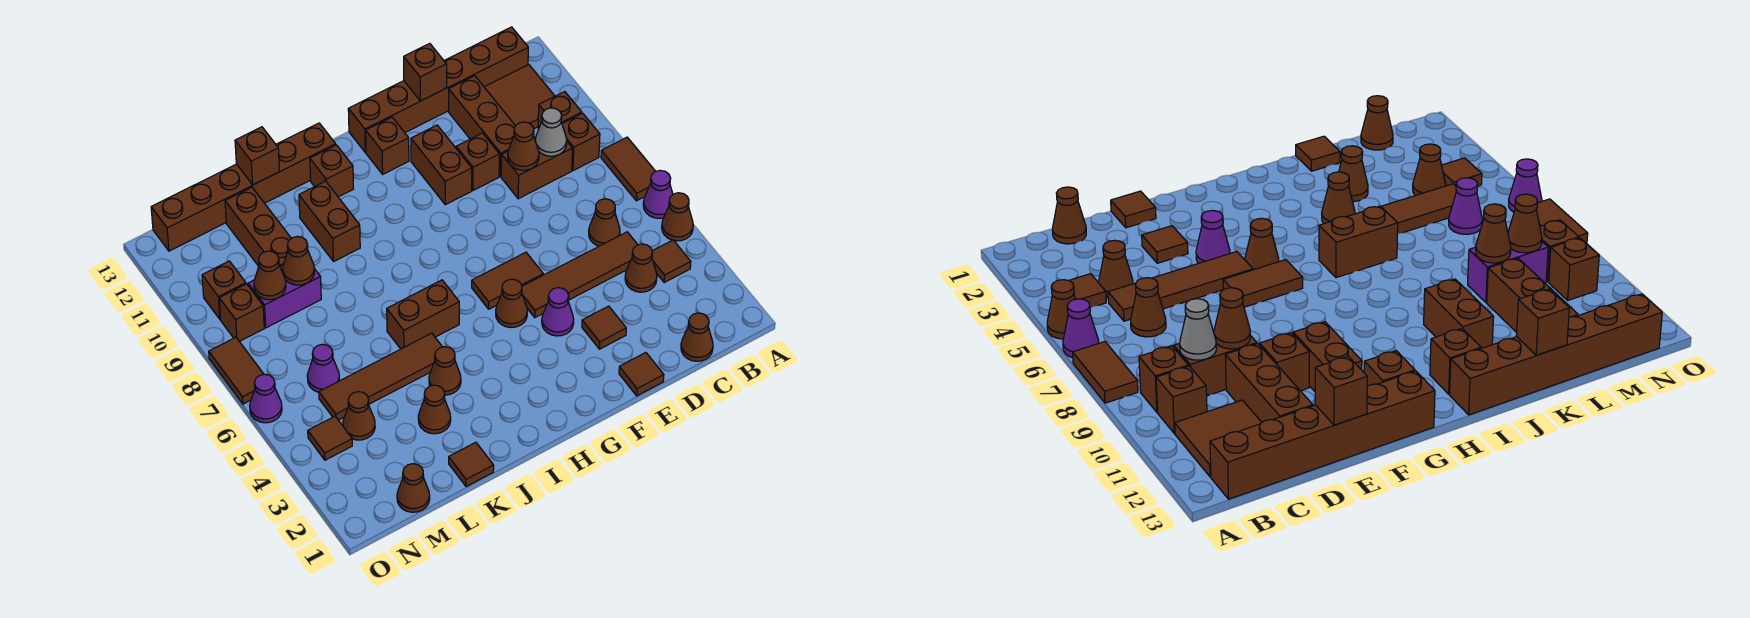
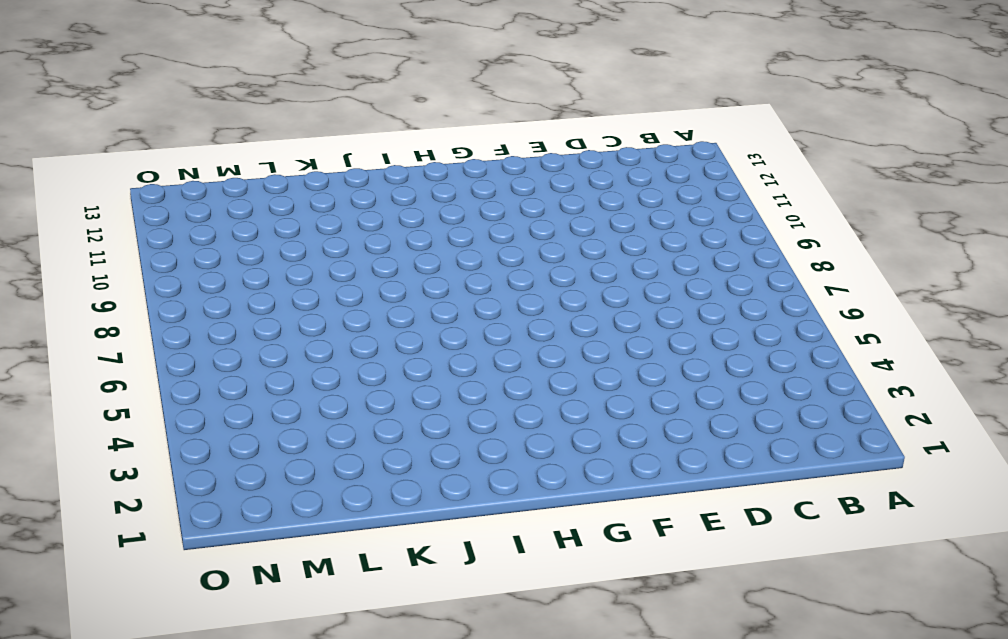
none -> brown cone A5 level 1
none -> purple cone A6 level 1
none -> brown tile A7:A8 level 1
none -> brown tile B4 level 1

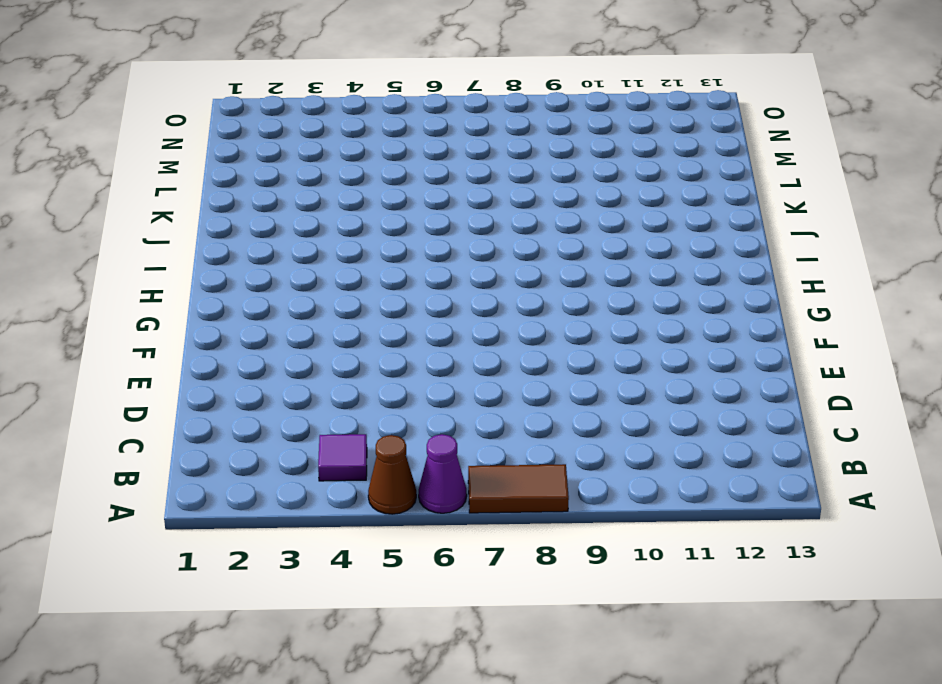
purple tile B4 level 1 -> brown tile B4 level 1
none -> brown brick B9 level 1
none -> brown brick B10 level 1
none -> brown tile B11:C12 level 1
none -> brown brick B13:G13 level 1

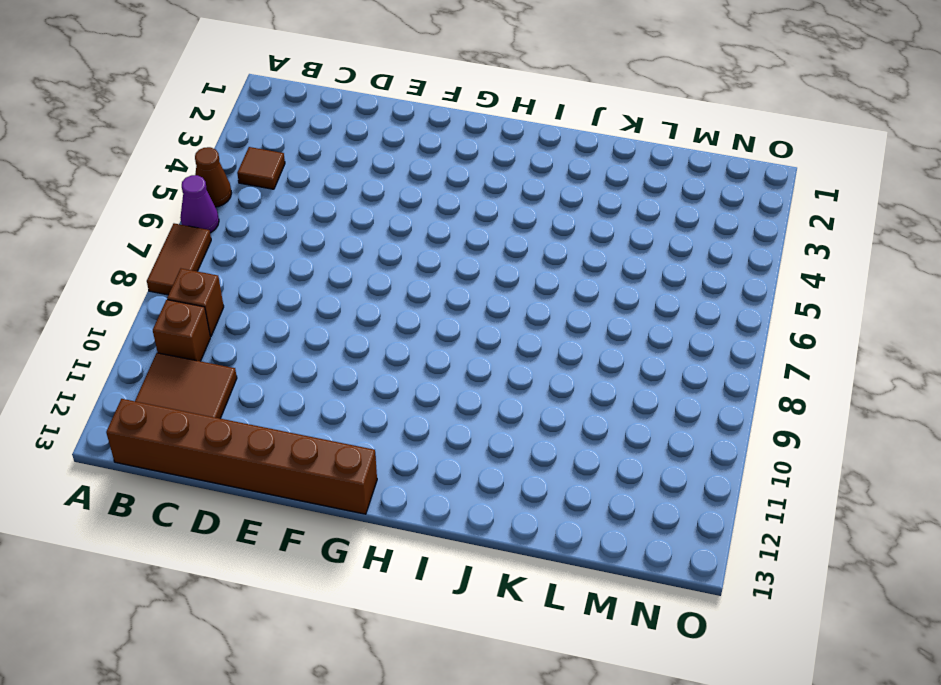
none -> brown cone C1 level 1
none -> brown cone C4 level 1
none -> brown tile C5:F5 level 1
none -> brown cone C6 level 1

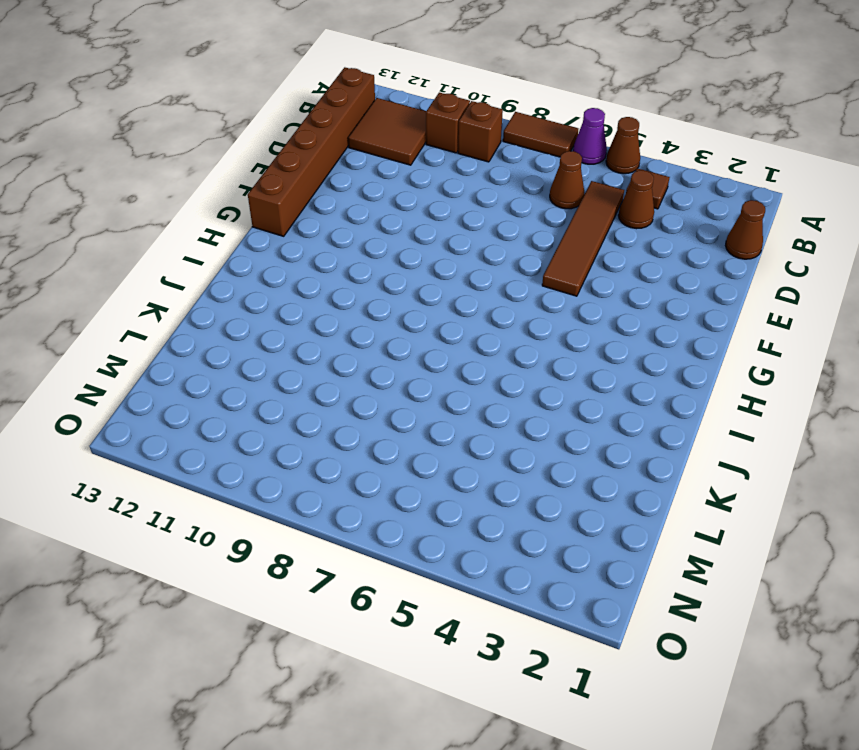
none -> brown brick C9:D9 level 1
none -> brown brick D10:D12 level 1
none -> brown tile E1 level 1
none -> brown tile E3 level 1

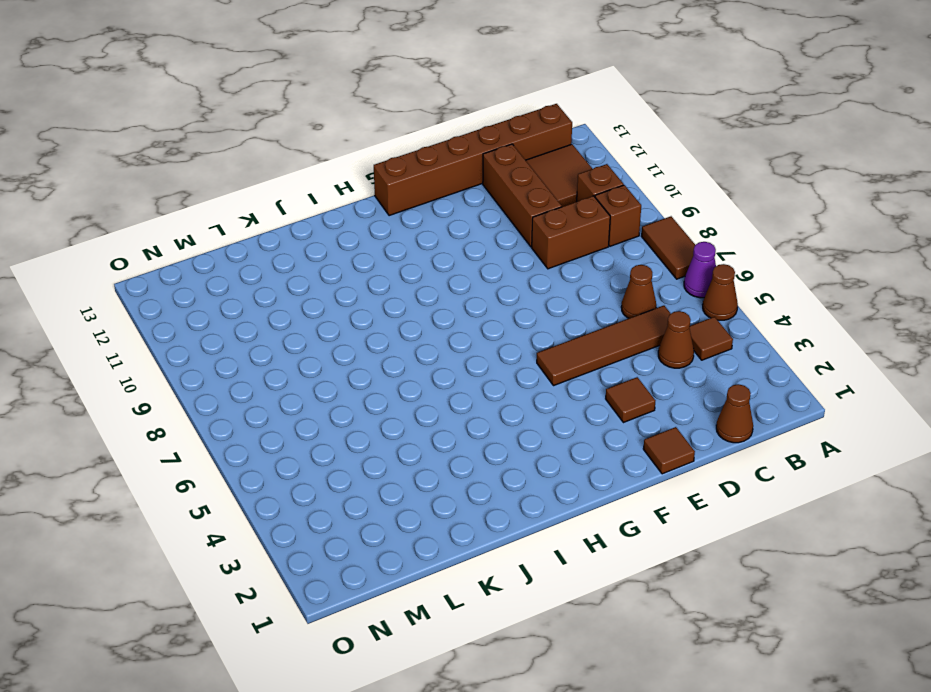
none -> brown brick E10 level 1
none -> purple cone F4 level 1
none -> brown tile F6:G6 level 1
none -> brown brick F10:F11 level 1

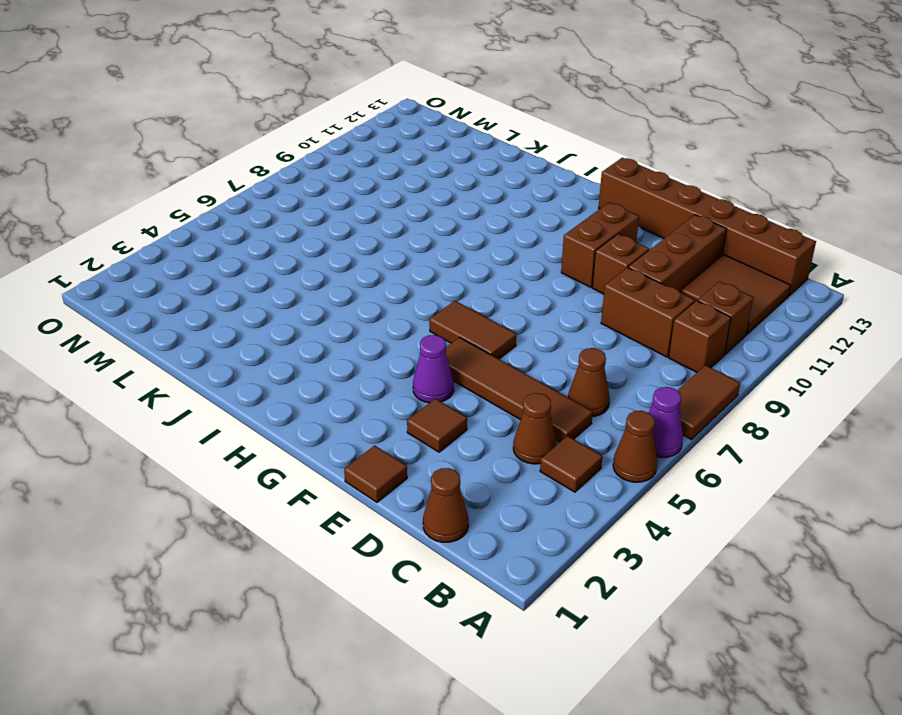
none -> brown cone G5 level 1
none -> brown brick G12 level 1
none -> brown brick I6:J6 level 1
none -> brown brick I12 level 1

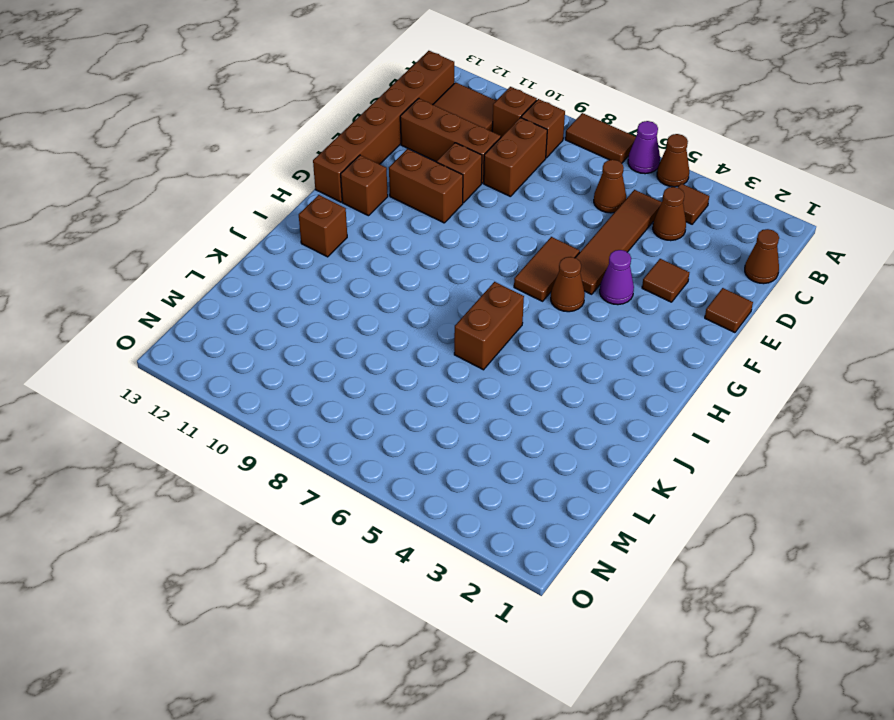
none -> brown brick I13:N13 level 1
none -> brown cone J4 level 1
none -> brown tile J5:M5 level 1
none -> brown brick J10:J11 level 1

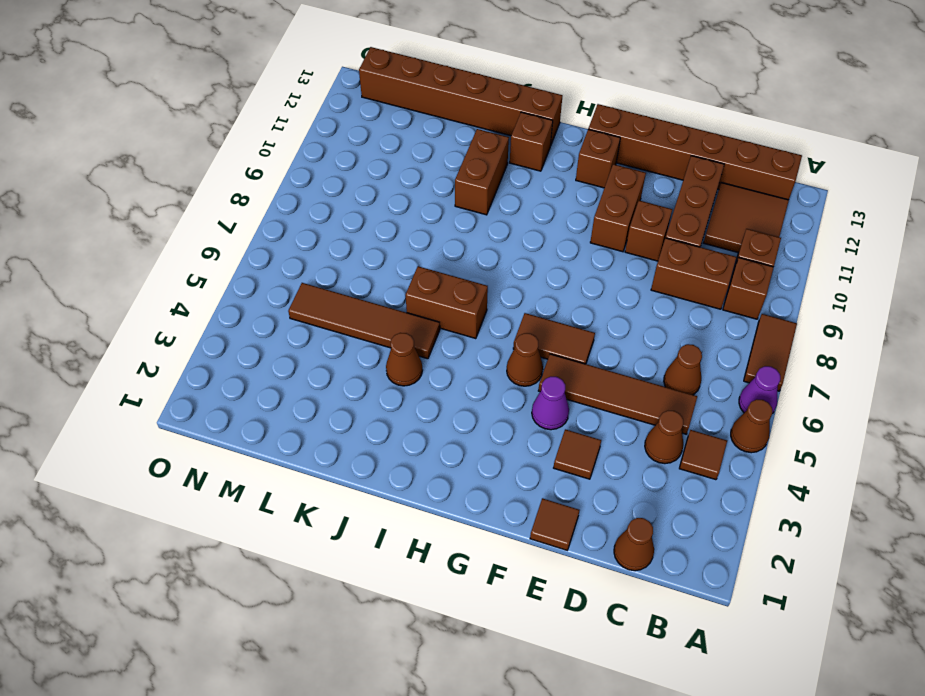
none -> brown tile K1 level 1
none -> brown cone K3 level 1
none -> purple brick L9:M9 level 1
none -> brown brick L10:L12 level 1

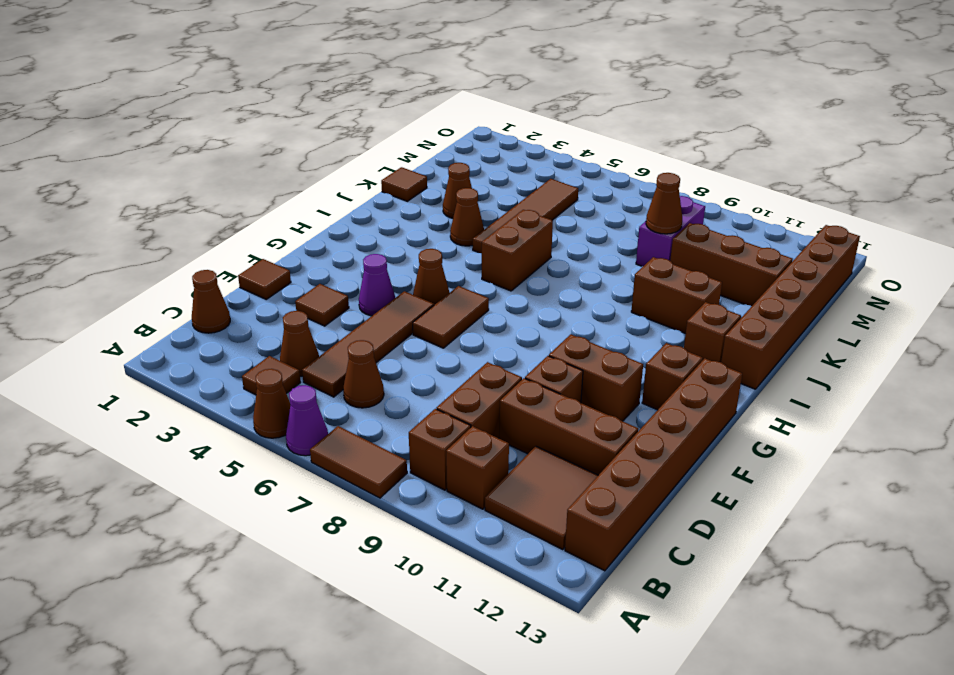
none -> brown cone M1 level 1
none -> brown cone M4 level 1
none -> purple cone M6 level 1
none -> brown tile N4 level 1

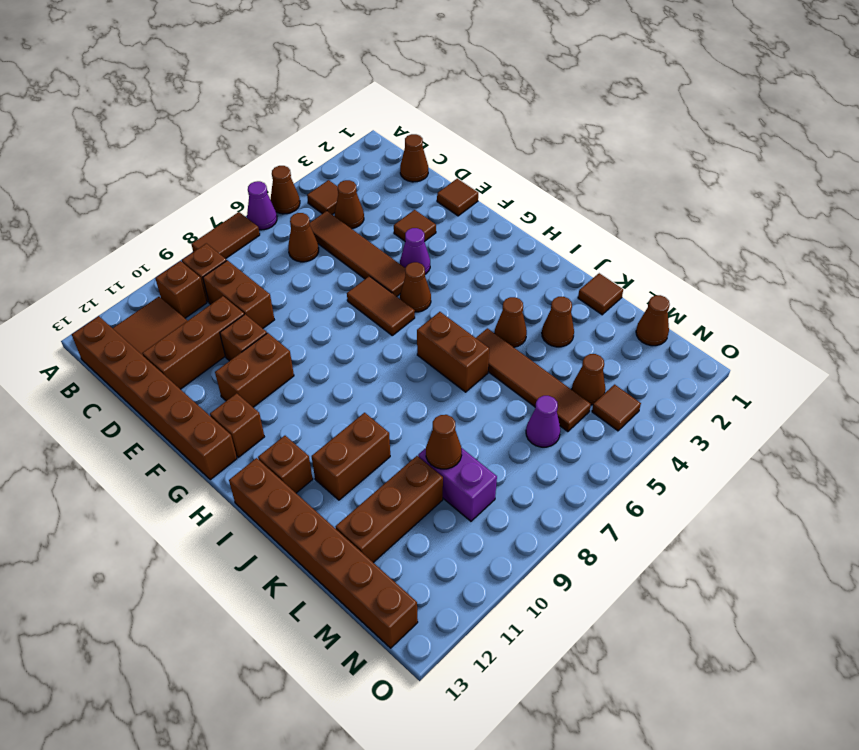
none -> brown brick N9 level 1
none -> brown brick N10 level 1
none -> purple cone O6 level 1
none -> brown tile O7:O8 level 1

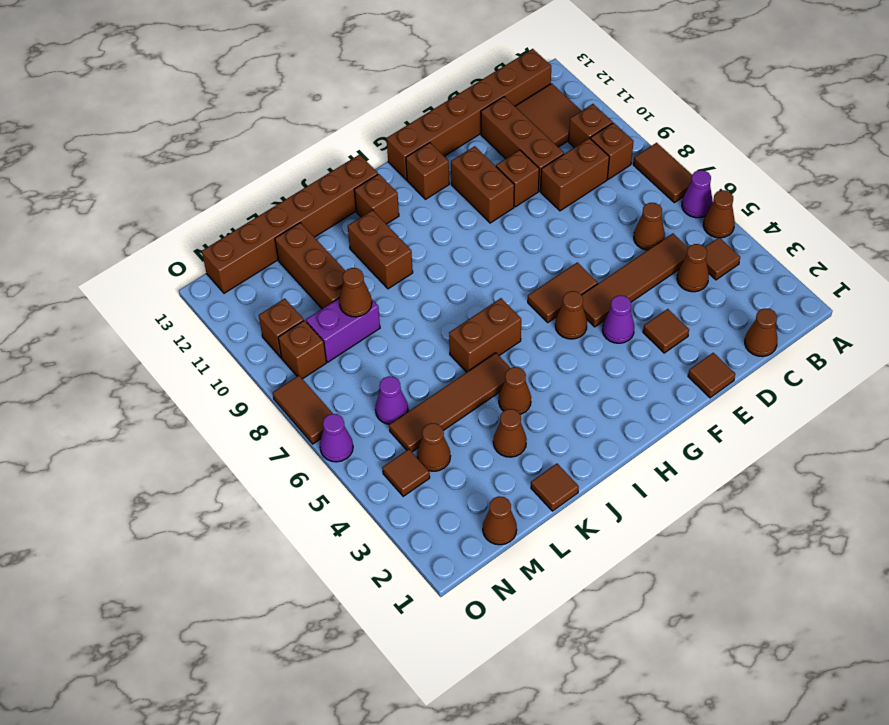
none -> grey cone C9 level 2
none -> brown cone D9 level 2
none -> brown brick E13 level 2
none -> brown brick K13 level 2

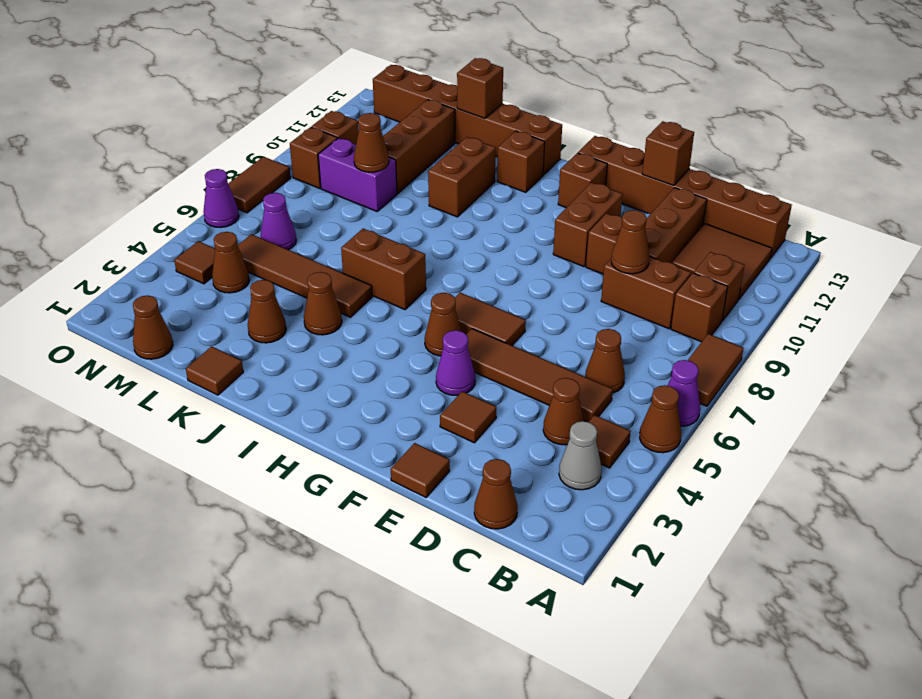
grey cone B3 level 1 -> grey cone C9 level 2
none -> brown cone M9 level 2

